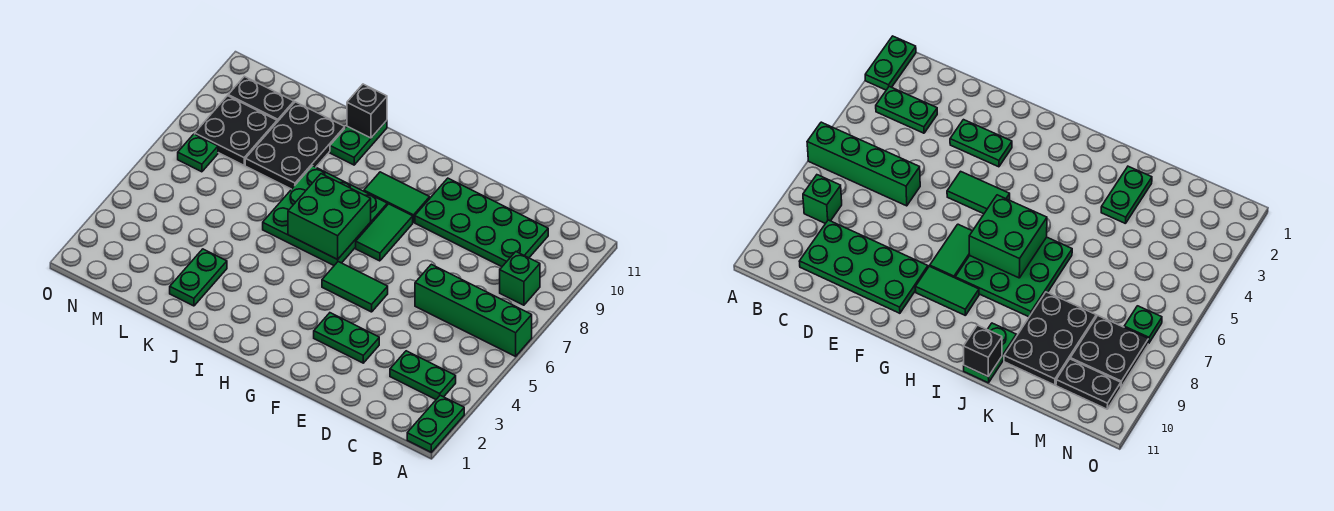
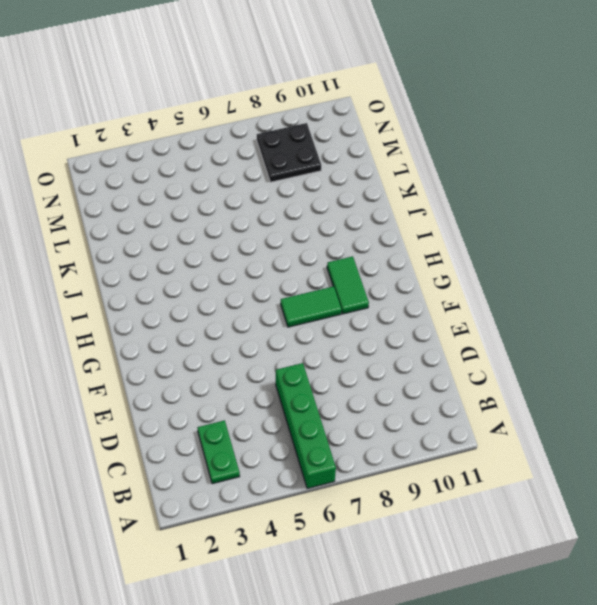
none -> green plate A1:A2 level 1
none -> green brick B8 level 1
none -> green plate C9:F10 level 1

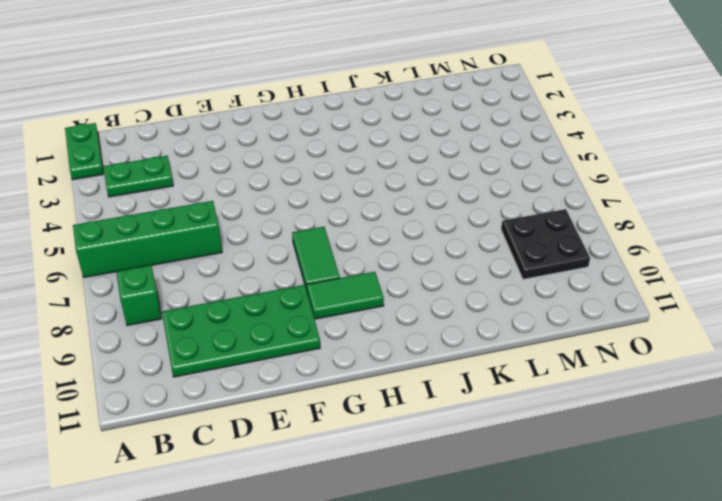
none -> green plate E3:F3 level 1
none -> green tile F5:G5 level 1
none -> green plate H6:J8 level 1

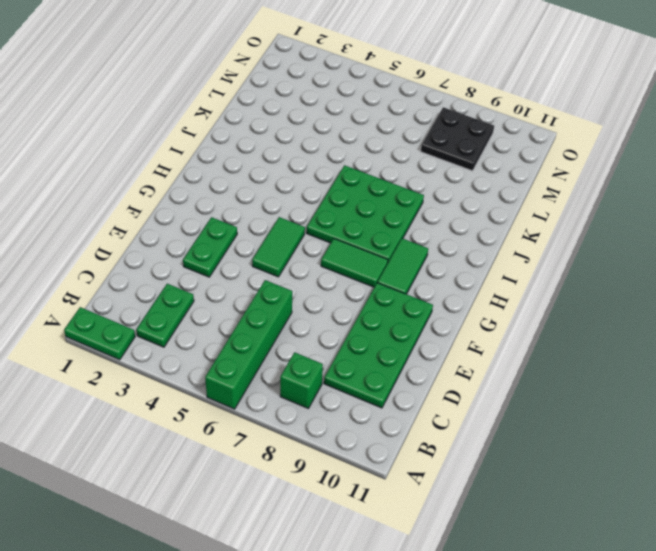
none -> green plate J10:J11 level 1
none -> green plate K2:K3 level 1
none -> black plate K8:L10 level 1

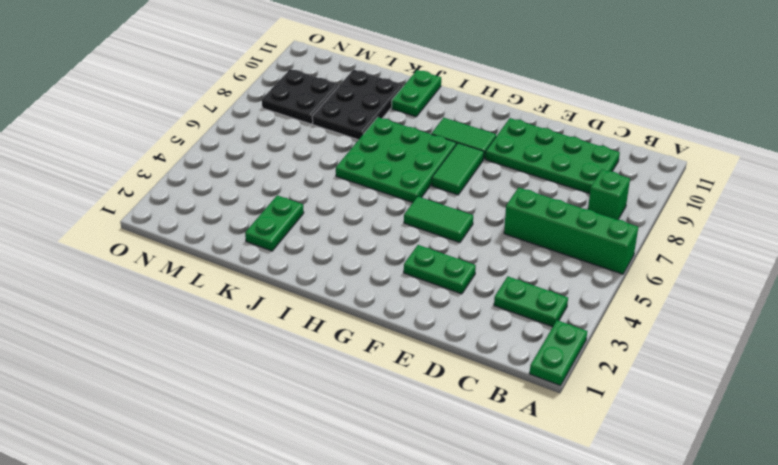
none -> black plate M10:N10 level 1
none -> green plate N7 level 1
none -> green brick H6:I7 level 2

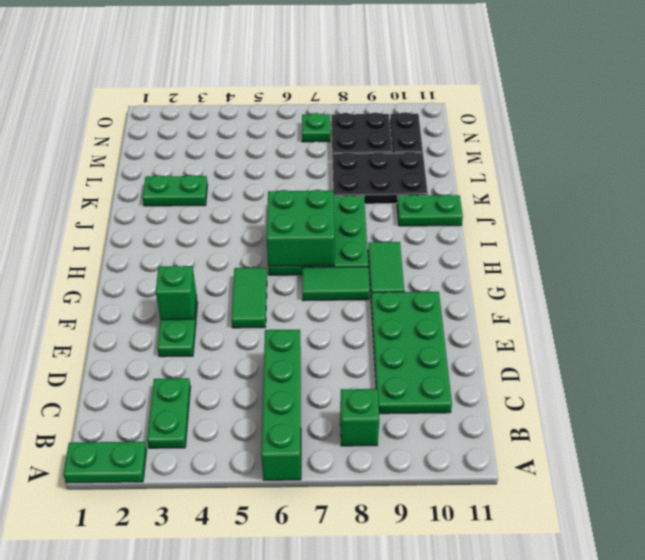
green brick F3 level 2 -> none
none -> black brick J11 level 2

